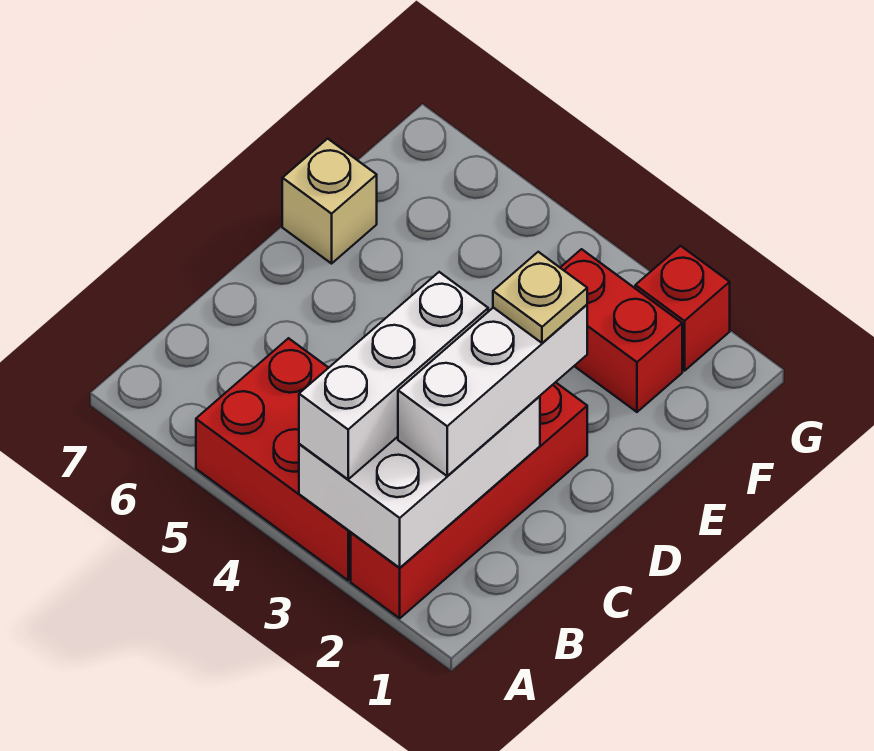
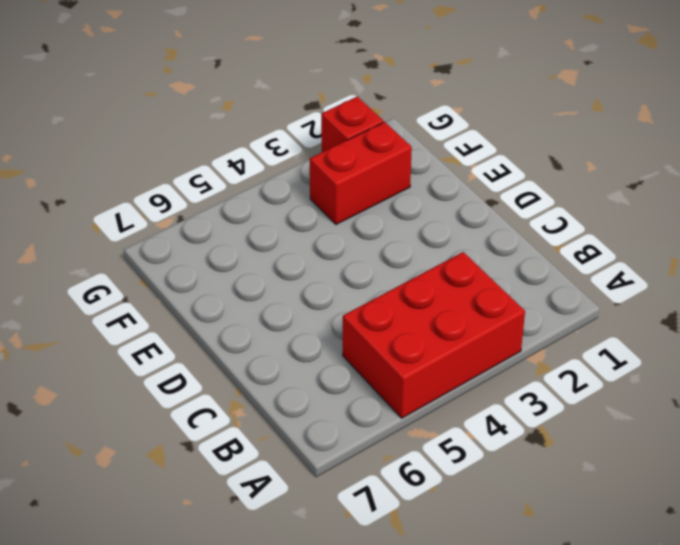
none -> red brick A2:D2 level 1
none -> tan brick E7 level 1

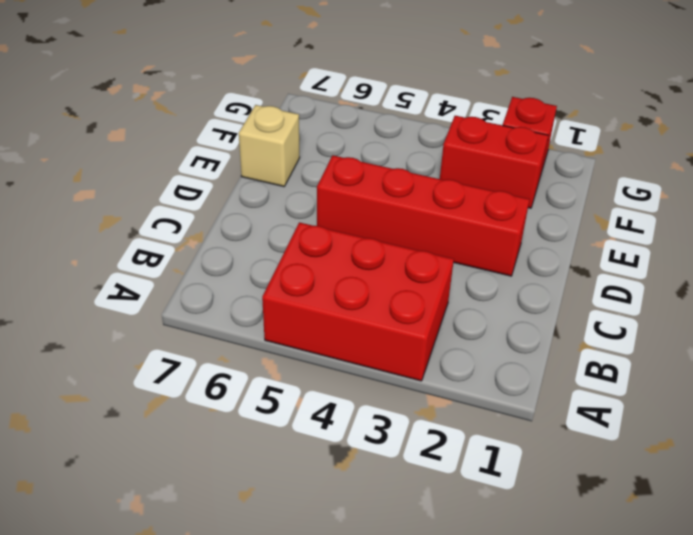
red brick D2:D5 level 1 -> red brick A2:D2 level 1
none -> white brick A2:C3 level 2
none -> white brick A3:C3 level 3

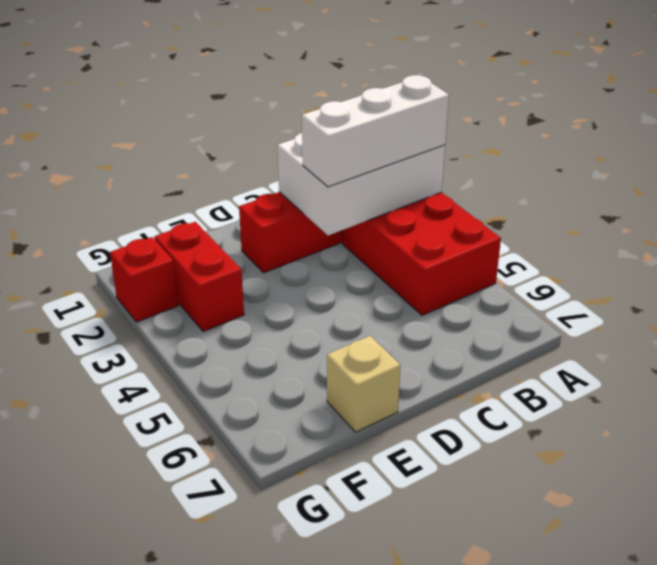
none -> white brick B2:D2 level 3
none -> tan plate D2 level 4

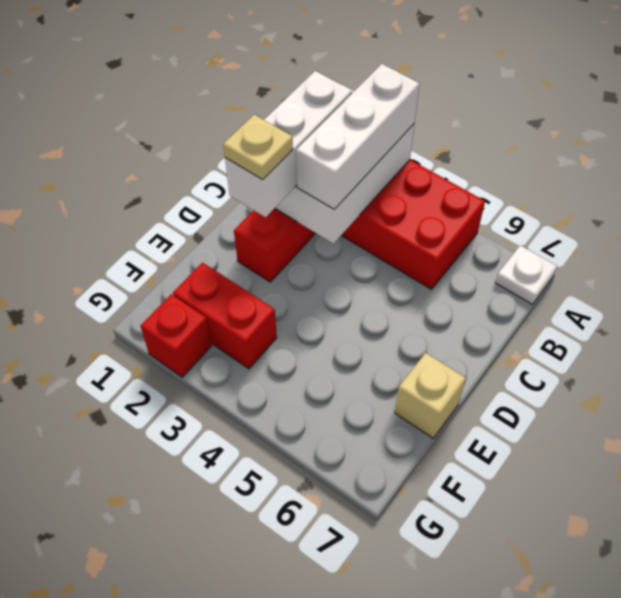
white plate A7 level 1 -> none

